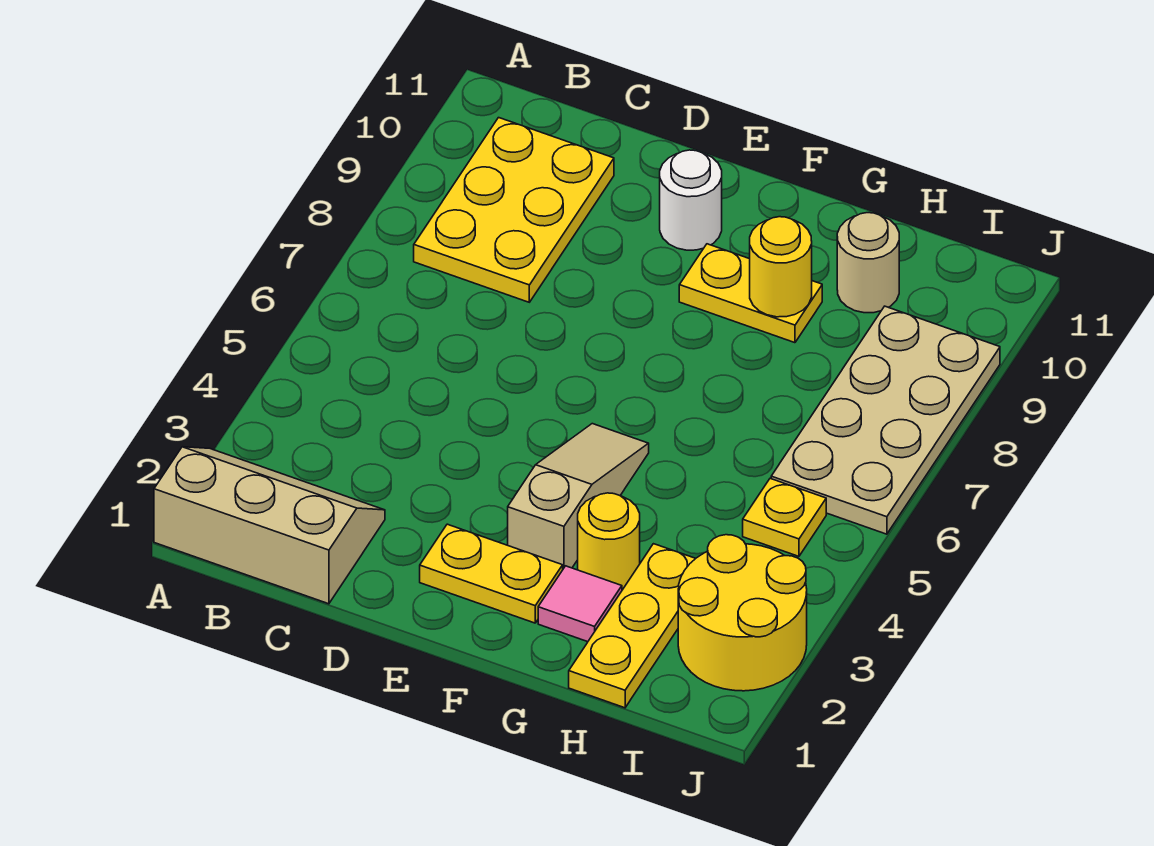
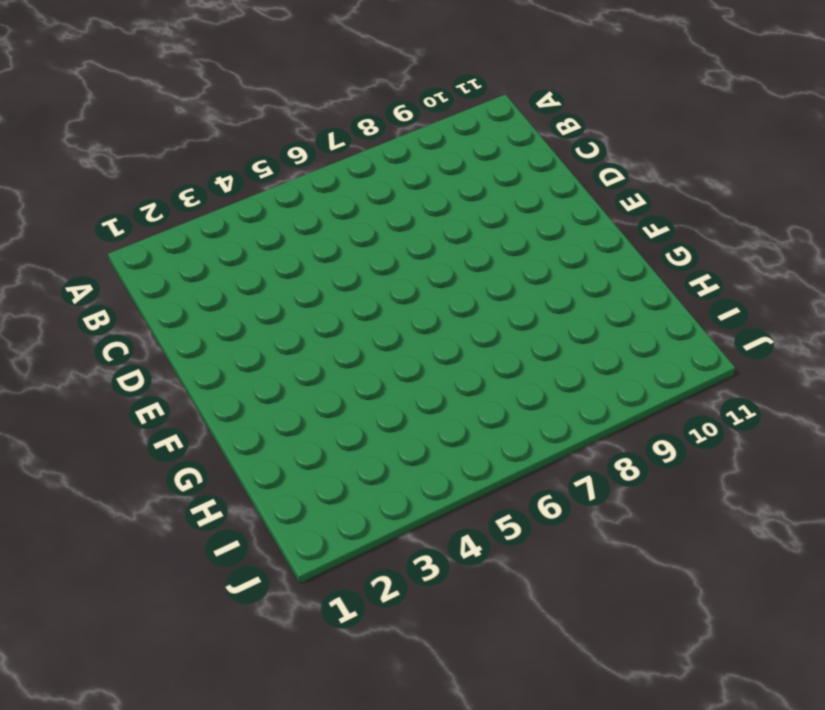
none -> tan slope A1:C2 level 1 top 1
none -> yellow plate B8:C10 level 1
none -> yellow plate E2:F2 level 1

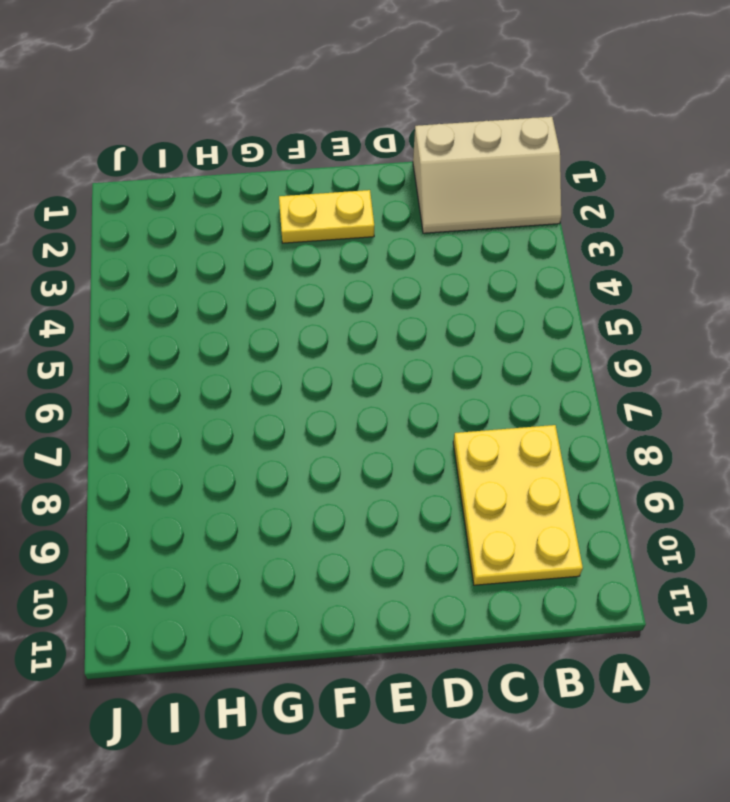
none -> white round brick E10 level 1
none -> tan slope F3:F5 level 1 top 3
none -> yellow plate F9:G9 level 1

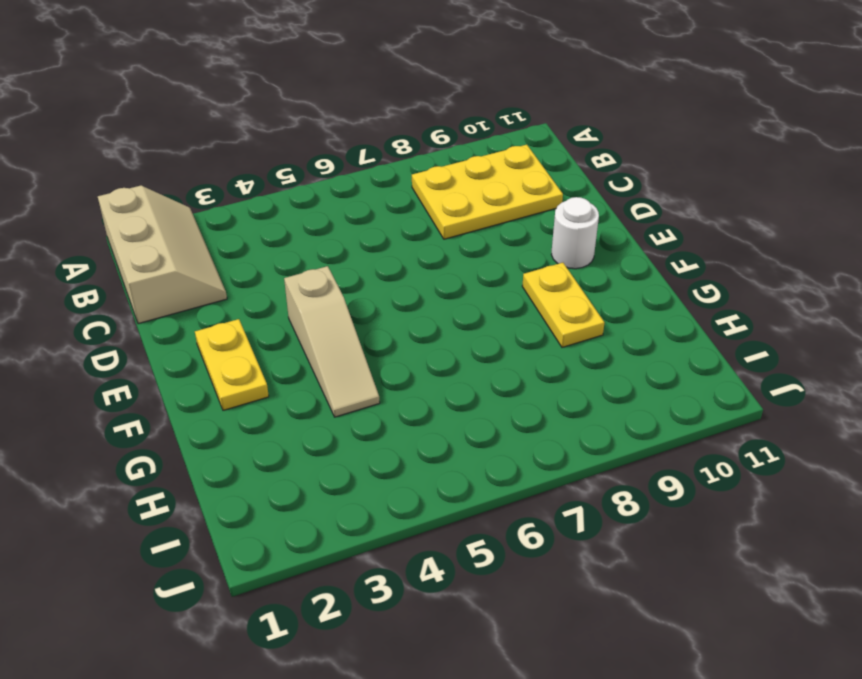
tan slope E4:G4 level 1 top E -> tan slope F3:F5 level 1 top 3
none -> pink tile G2 level 1
none -> yellow round brick G3 level 1
none -> yellow plate H1:H3 level 1

